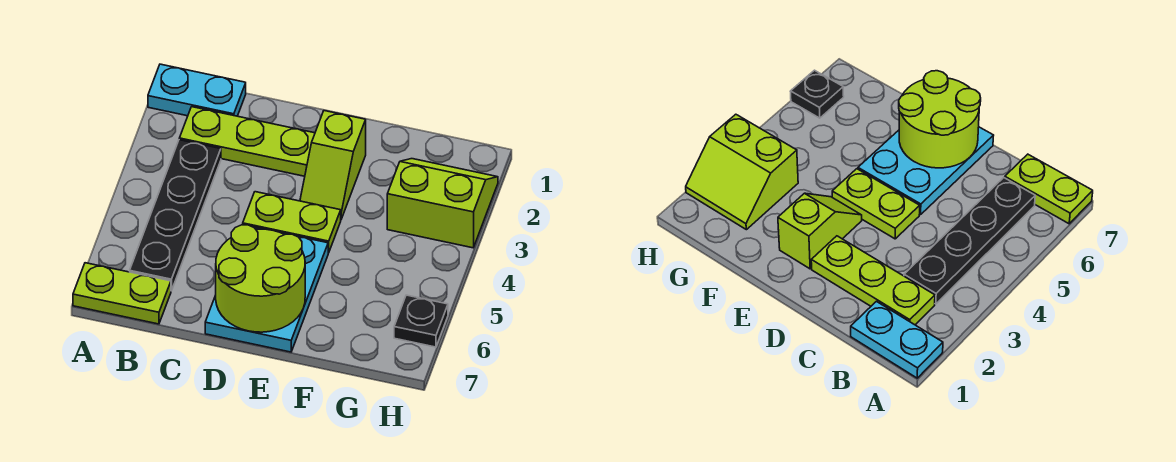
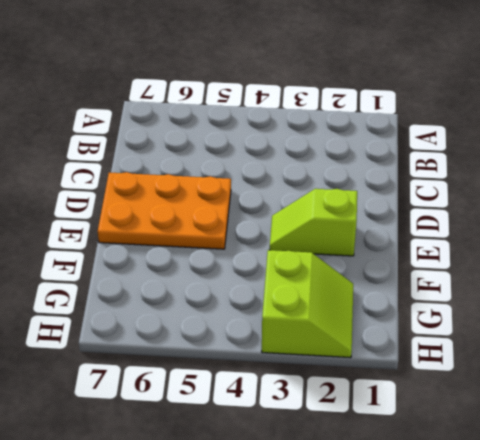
orange plate D5:E7 level 1 -> cyan plate D5:E7 level 1
none -> cyan plate A1:B1 level 1
none -> lime plate A7:B7 level 1

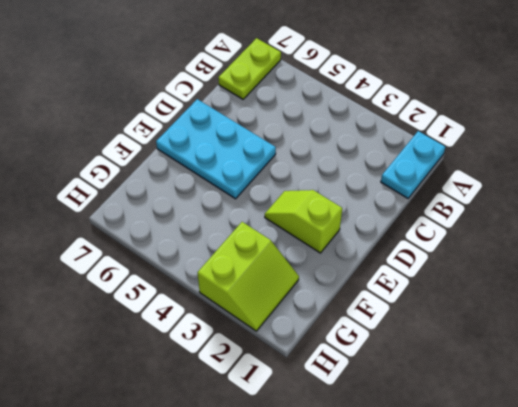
none -> lime plate B2:D2 level 1
none -> black plate B3:B6 level 1

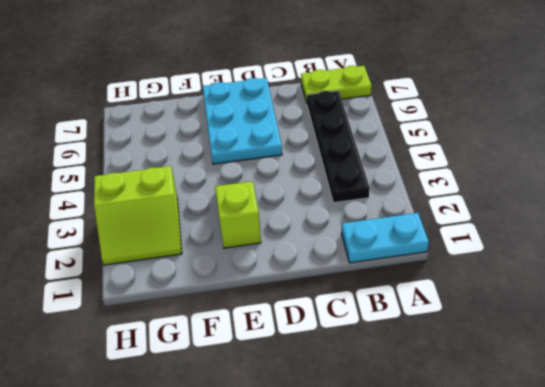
none -> lime plate B2:D2 level 1
none -> lime plate D4:E4 level 1

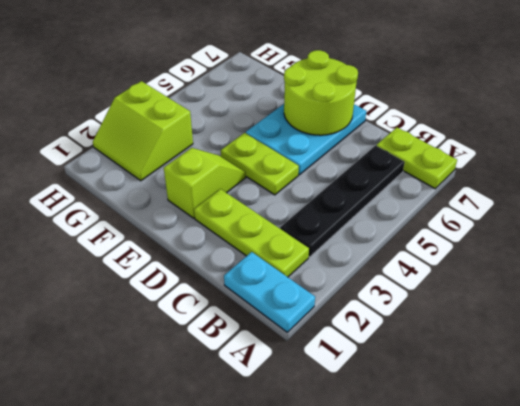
none -> black plate H6 level 1

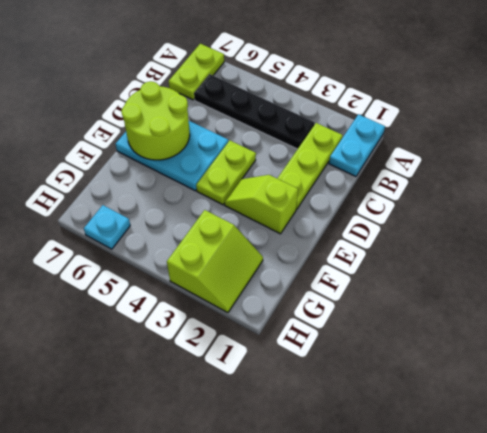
cyan plate H6 level 1 -> black plate H6 level 1

